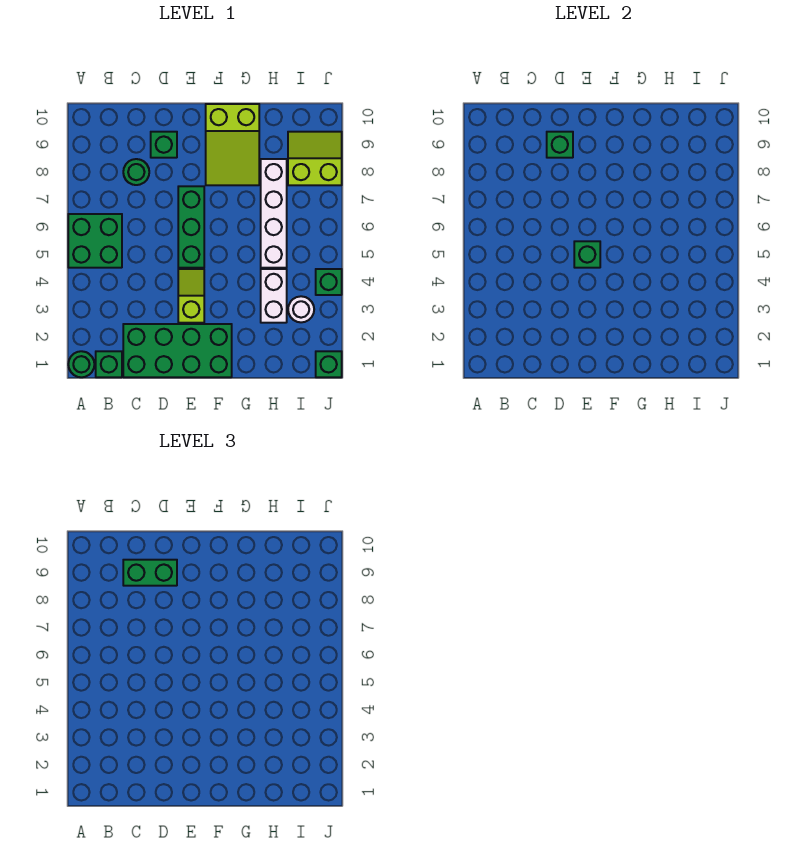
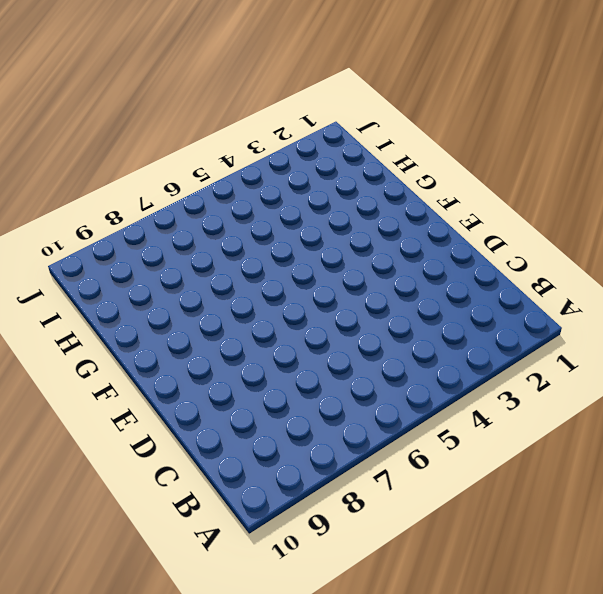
none -> green round brick A1 level 1
none -> green brick A5:B6 level 1
none -> green brick B1 level 1

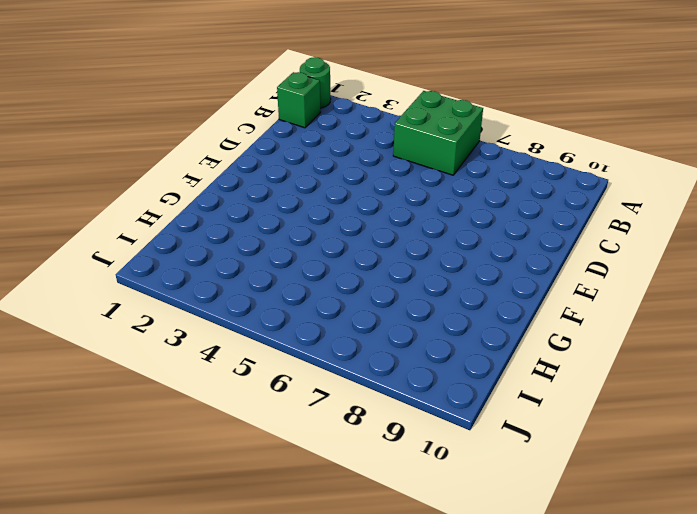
none -> green brick C1:F2 level 1
none -> green round brick C8 level 1
none -> green brick D9 level 1

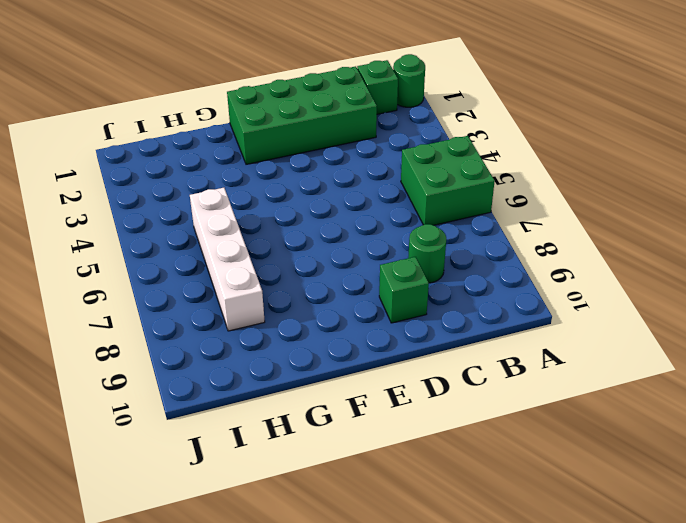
none -> lime slope E3:E4 level 1 top 3
none -> green brick E5:E7 level 1
none -> lime slope F8:G10 level 1 top 10

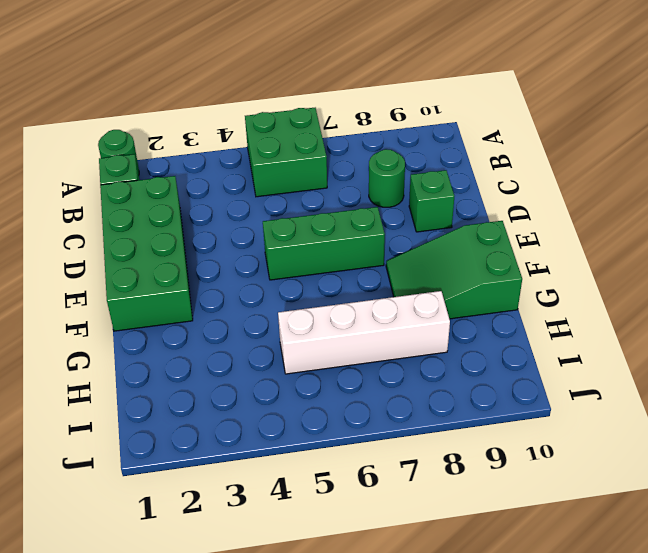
green slope F8:G10 level 1 top 10 -> lime slope F8:G10 level 1 top 10
none -> lime slope E3:E4 level 1 top 3
none -> white brick H3:H4 level 1
none -> white round brick I3 level 1

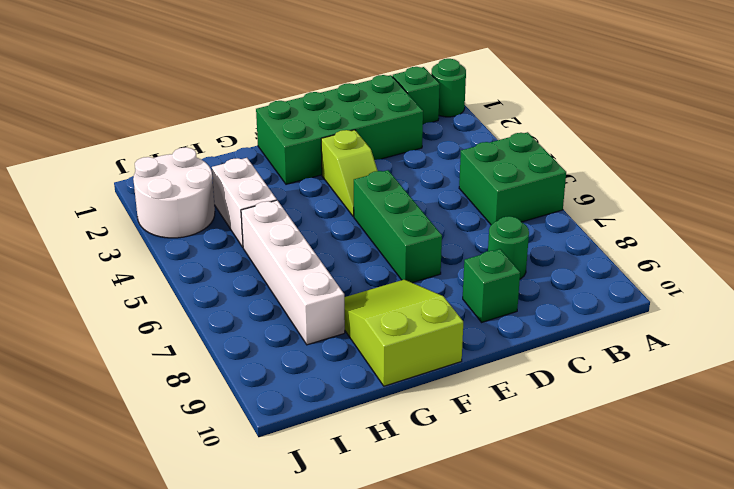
white round brick I2:J3 level 1 -> white round brick I3 level 1
none -> lime slope I8:J9 level 1 top 8
none -> green brick J1 level 1
none -> green brick J4 level 1

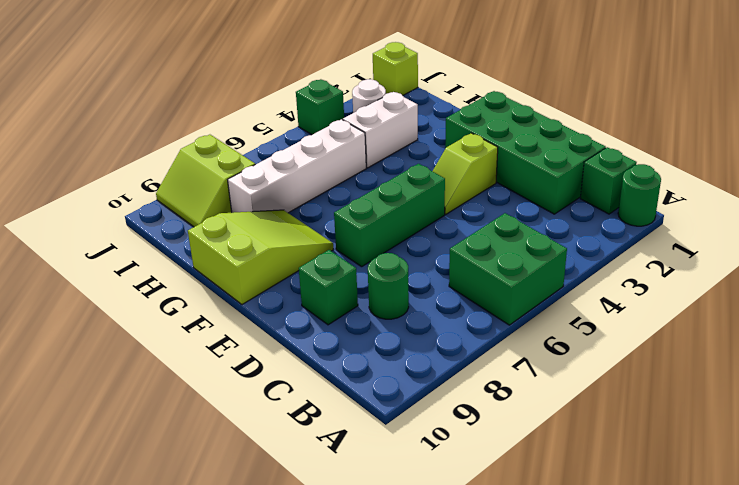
lime brick J1 level 1 -> green brick J1 level 1
none -> green brick D9 level 2
none -> green brick E5 level 2
none -> green brick C9:D9 level 3

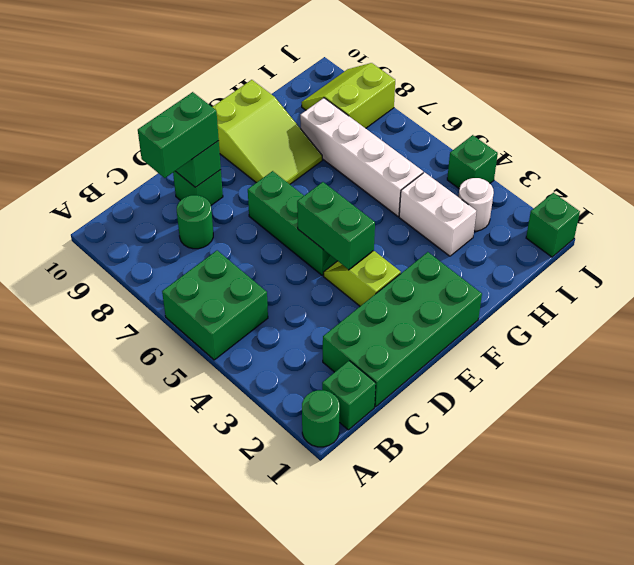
green brick E4:E5 level 2 -> green brick E5 level 2

